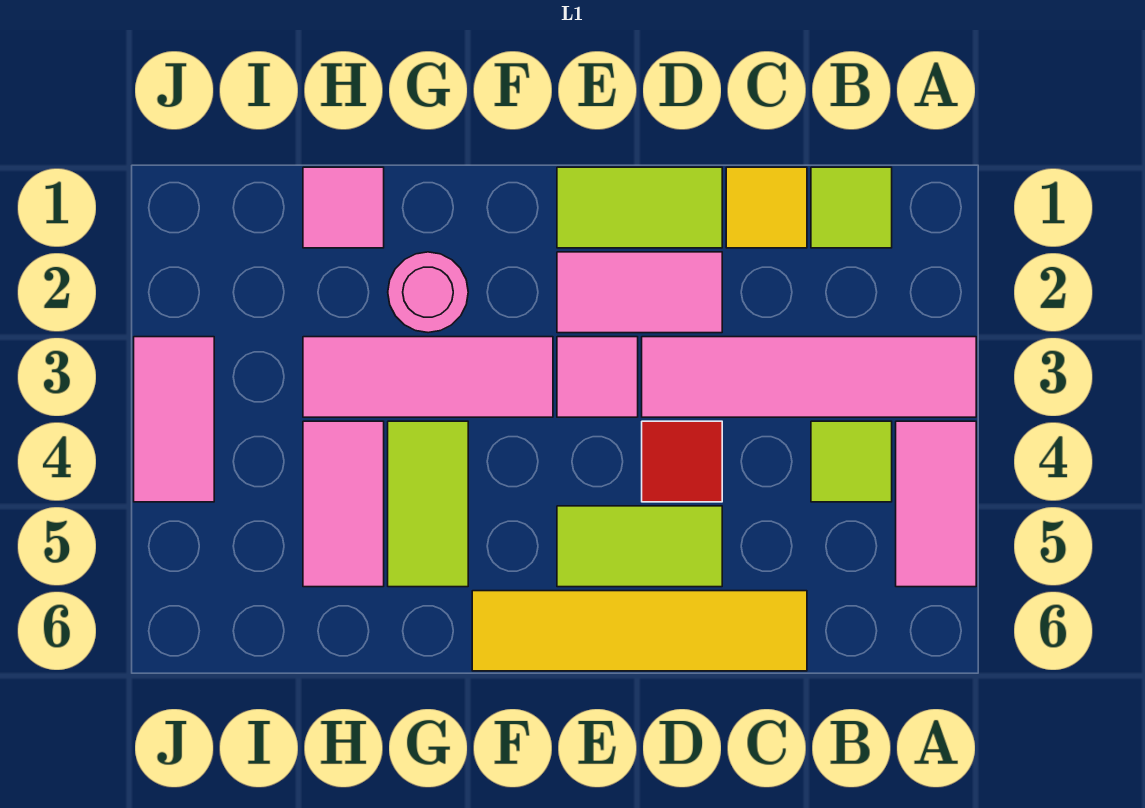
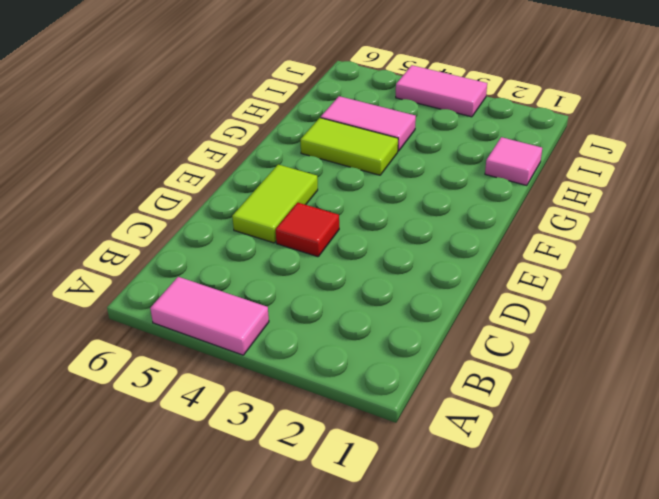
none -> pink tile A3:D3 level 1
none -> lime tile B1 level 1
none -> lime tile B4 level 1

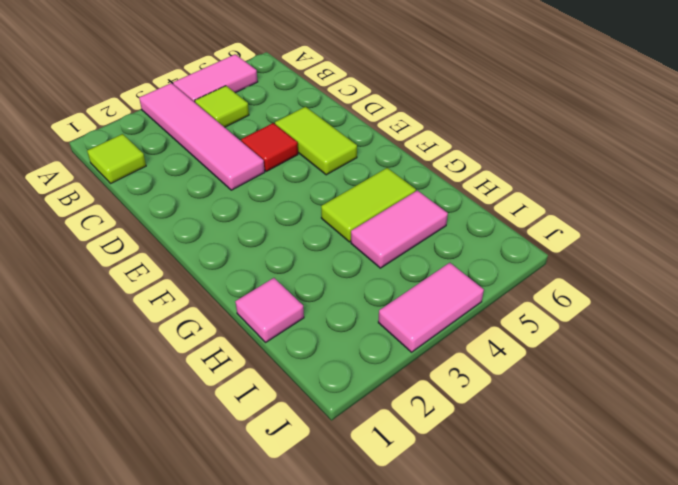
none -> yellow tile C1 level 1
none -> yellow tile C6:F6 level 1
none -> lime tile D1:E1 level 1

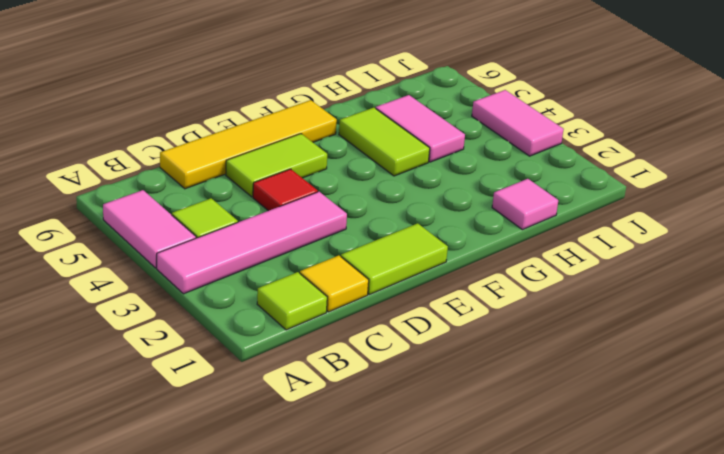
none -> pink tile D2:E2 level 1
none -> pink tile E3 level 1
none -> pink tile F3:H3 level 1

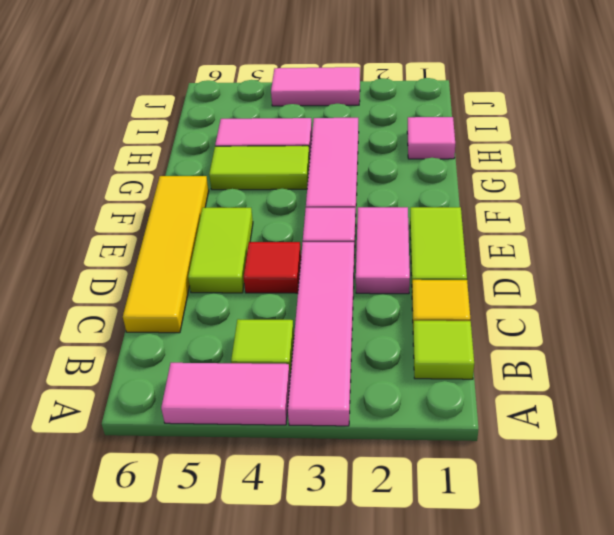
none -> pink round brick G2 level 1

